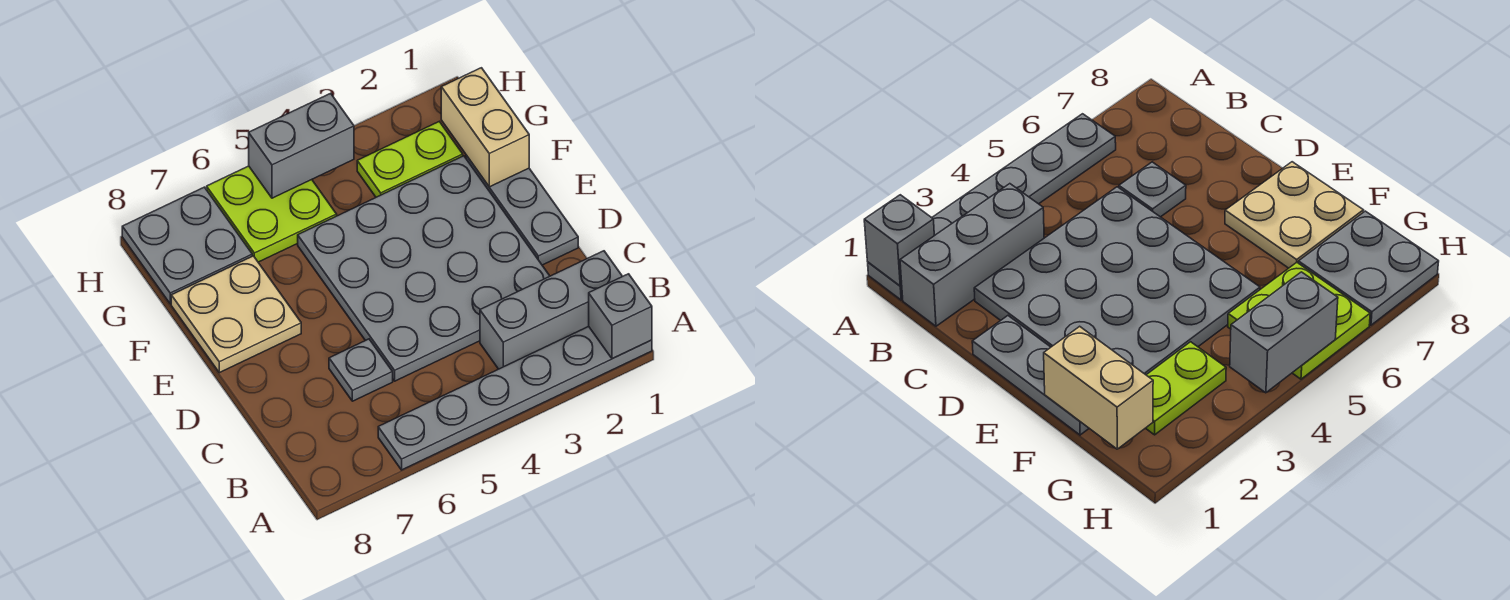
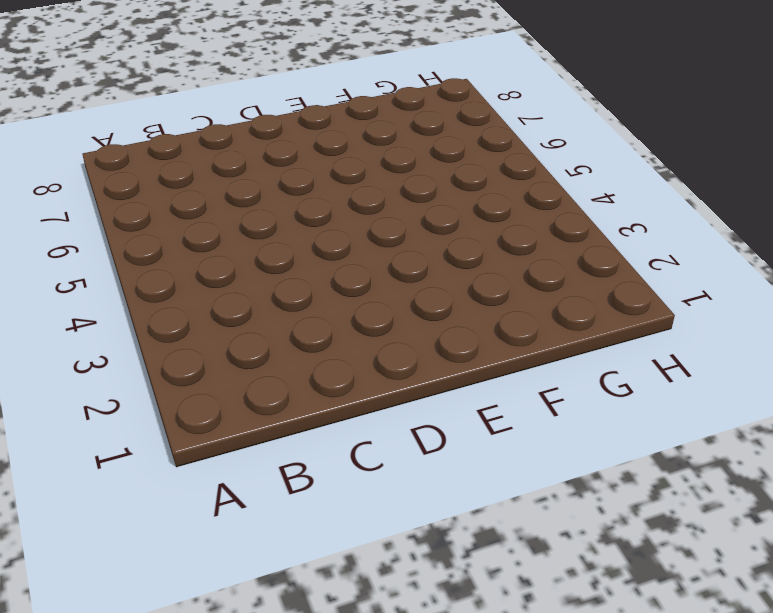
none -> grey plate A1:A6 level 1
none -> grey brick B1:B3 level 1
none -> grey plate C2:F5 level 1

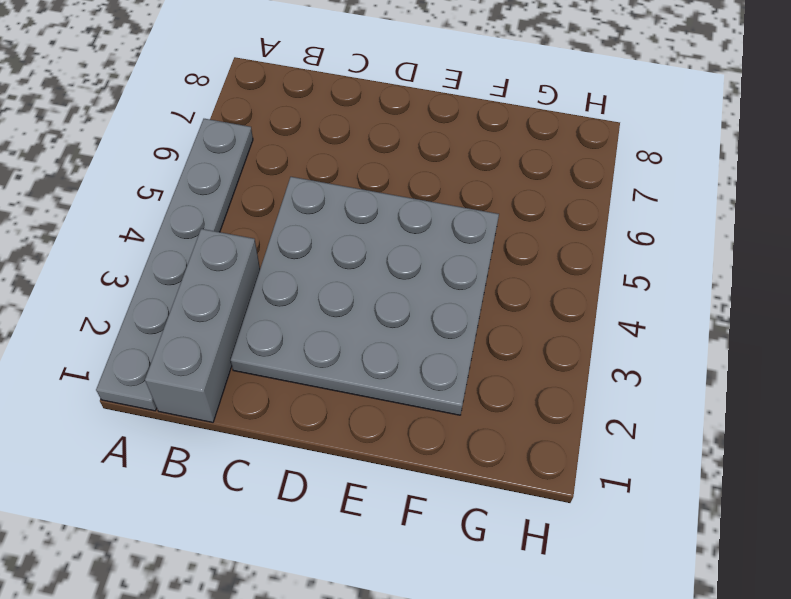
none -> grey plate C6 level 1
none -> grey plate D1:F1 level 1
none -> tan plate E7:F8 level 1

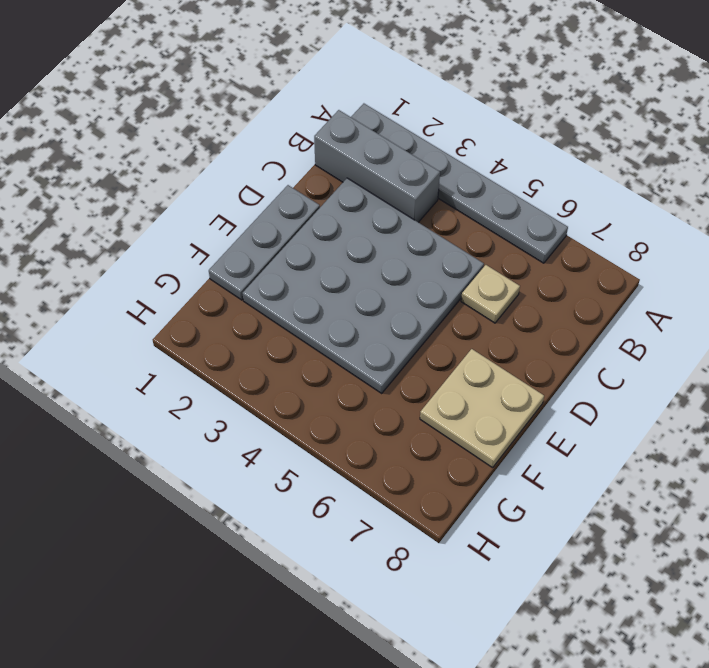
tan plate C6 level 1 -> grey plate C6 level 1
none -> lime plate G2:G3 level 1
none -> lime plate G5:H6 level 1
none -> grey plate G7:H8 level 1

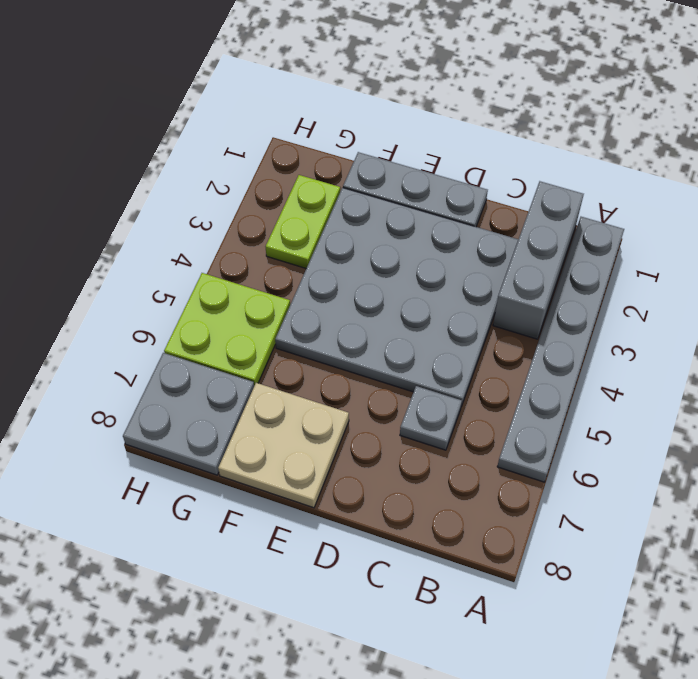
none -> grey brick A1 level 2
none -> tan brick F1:G1 level 2
none -> grey brick H4:H5 level 2

